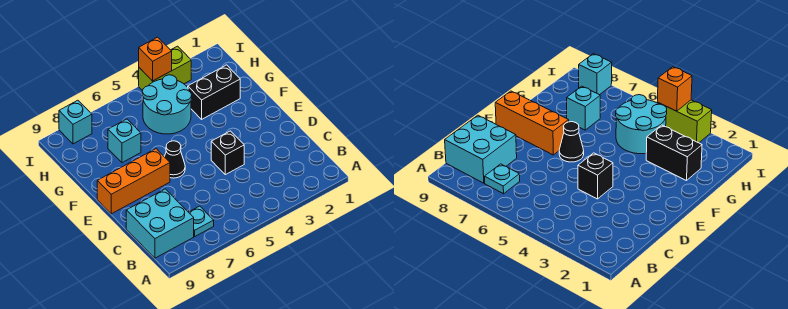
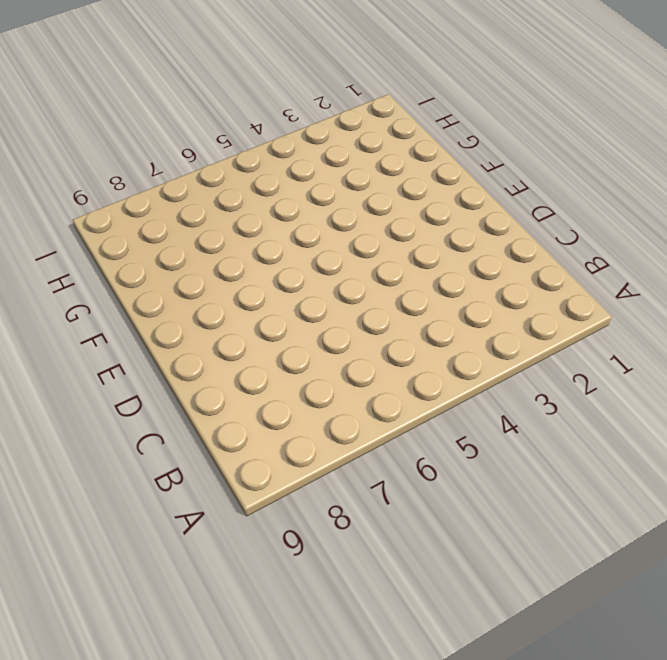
none -> cyan plate B7 level 1
none -> cyan brick B8:C9 level 1

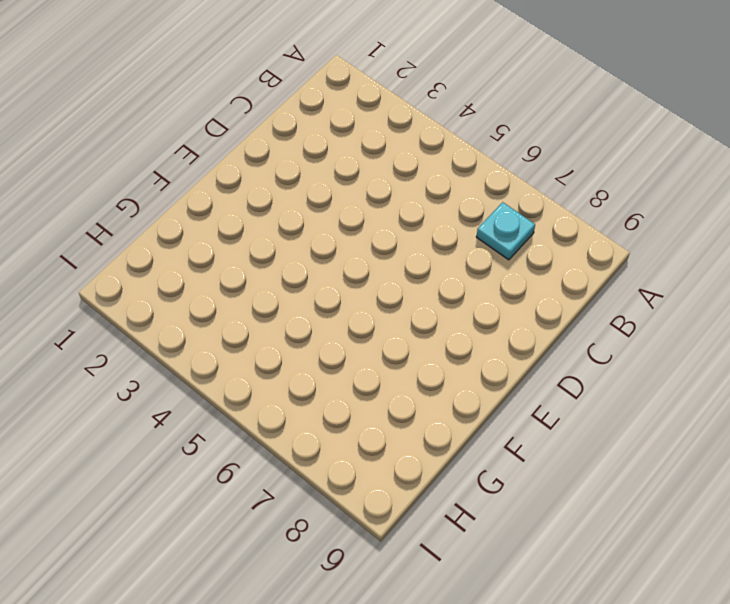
none -> cyan brick B8:C9 level 1
none -> black brick D4 level 1

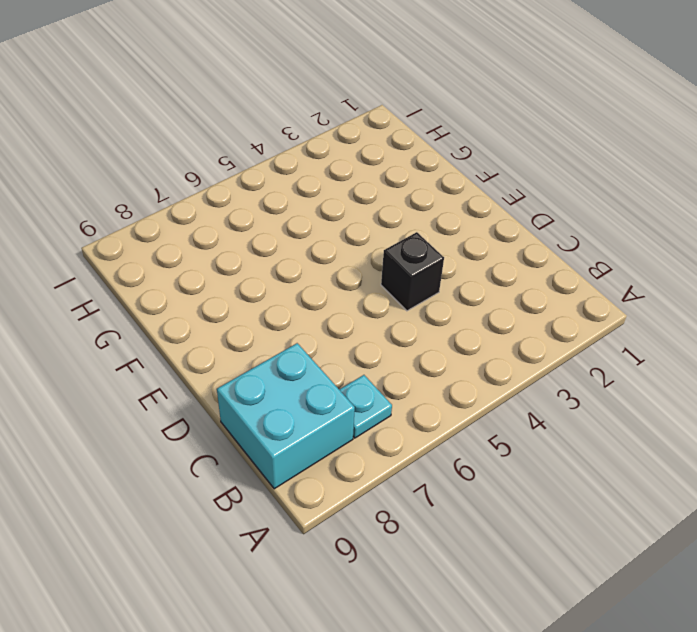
none -> black cone E6 level 1
none -> orange brick E7:E9 level 1

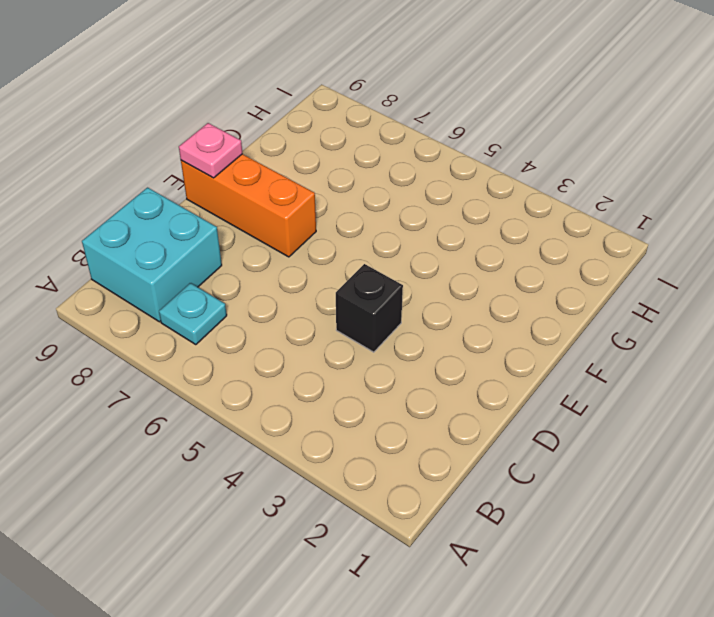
pink plate E9 level 2 -> none
none -> black cone E6 level 1
none -> black brick G2:G3 level 1

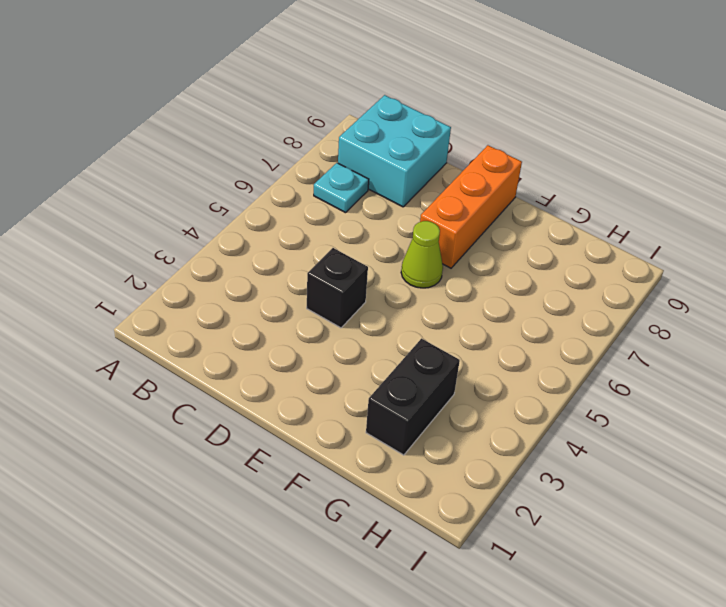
lime cone E6 level 1 -> black cone E6 level 1
none -> cyan round brick G4:H5 level 1
none -> cyan brick G7 level 1

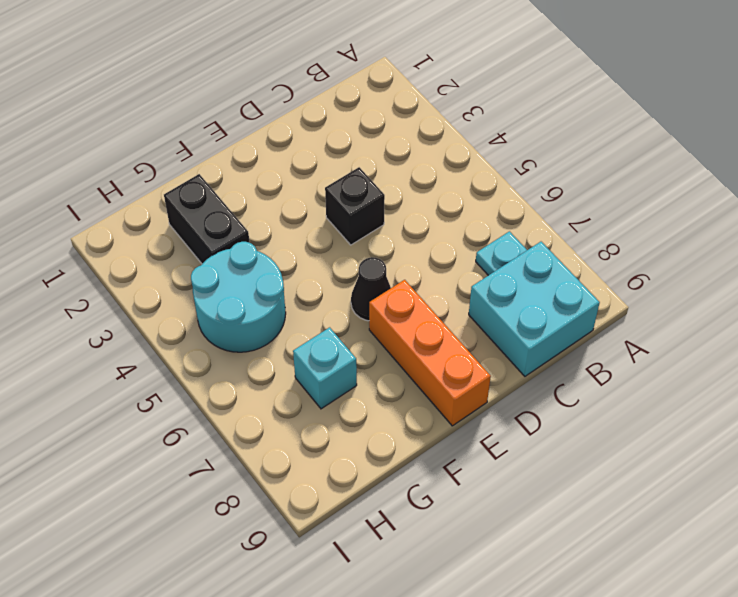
none -> lime brick I3:I4 level 1
none -> cyan brick I8 level 1

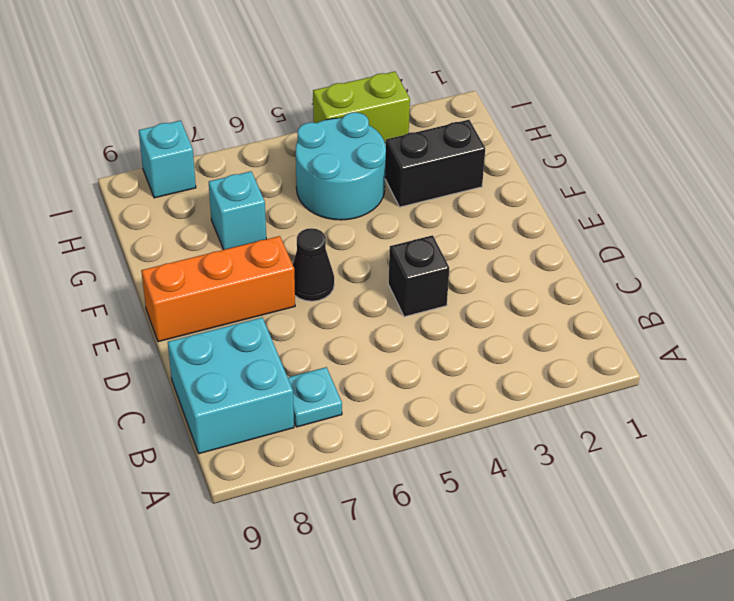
none -> orange brick I4 level 2

